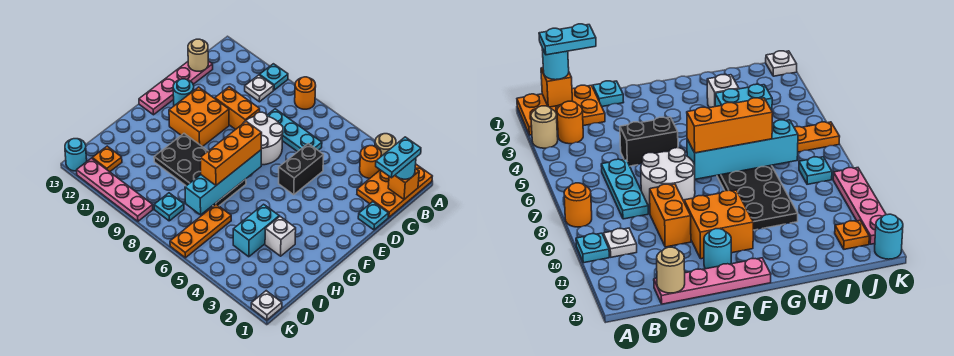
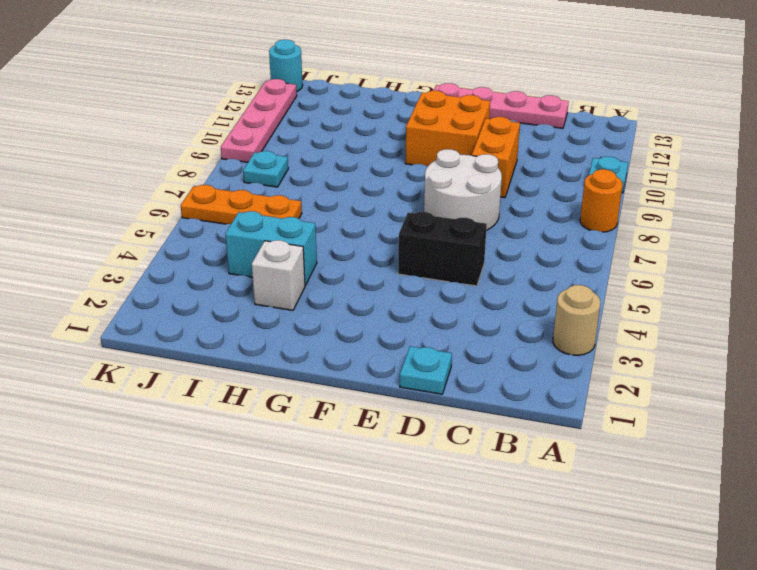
none -> orange plate A1:C2 level 1
none -> orange round brick B3 level 1
none -> white plate B10 level 1

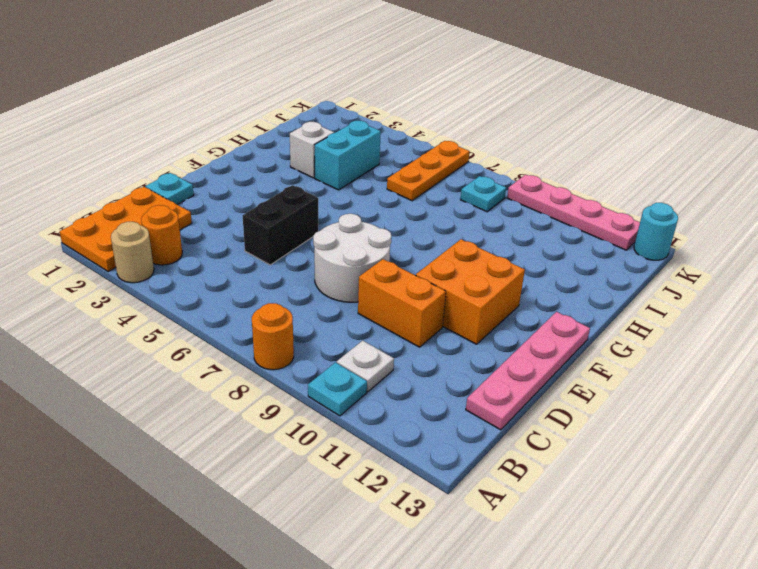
none -> cyan plate C6:C8 level 1
none -> cyan round brick E12 level 1
none -> black plate G7:H10 level 1

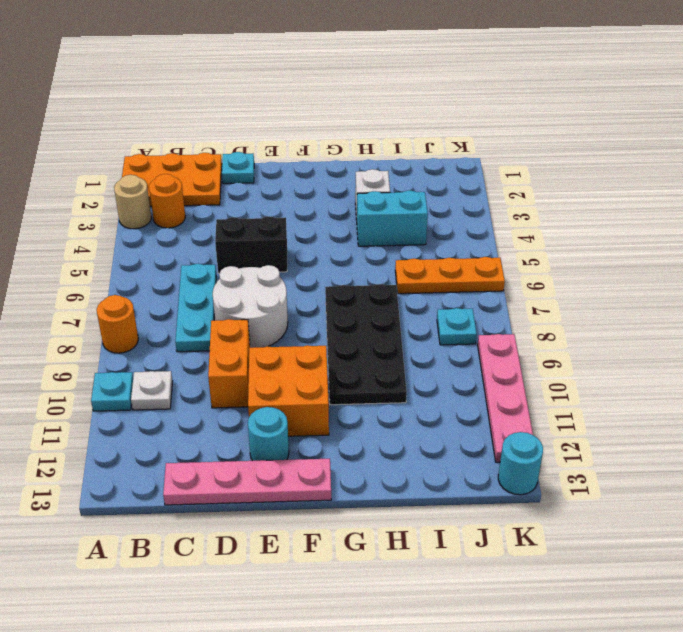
none -> orange plate J12 level 1
none -> white plate K1 level 1
none -> orange brick B1 level 2

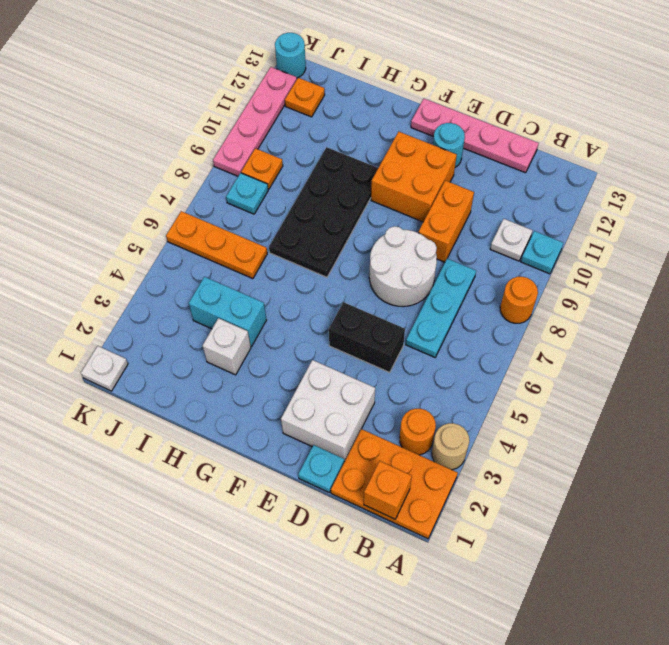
white brick D2:E3 level 1 -> none
orange plate J9 level 1 -> none
none -> tan round brick C13 level 2
none -> cyan brick F7:I7 level 2
none -> cyan round brick B1 level 3

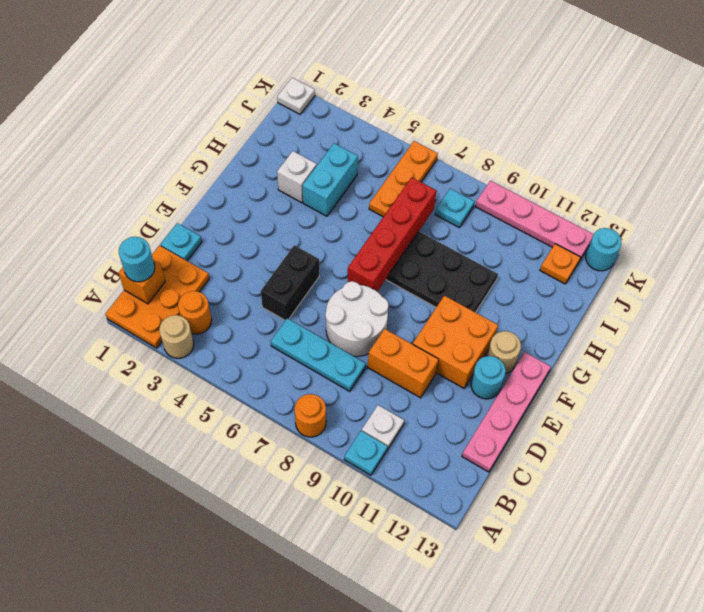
red brick F7:I7 level 2 -> cyan brick F7:I7 level 2
tan round brick F12 level 1 -> tan round brick C13 level 2
none -> orange brick F7:H7 level 3
none -> cyan plate B1:C1 level 4

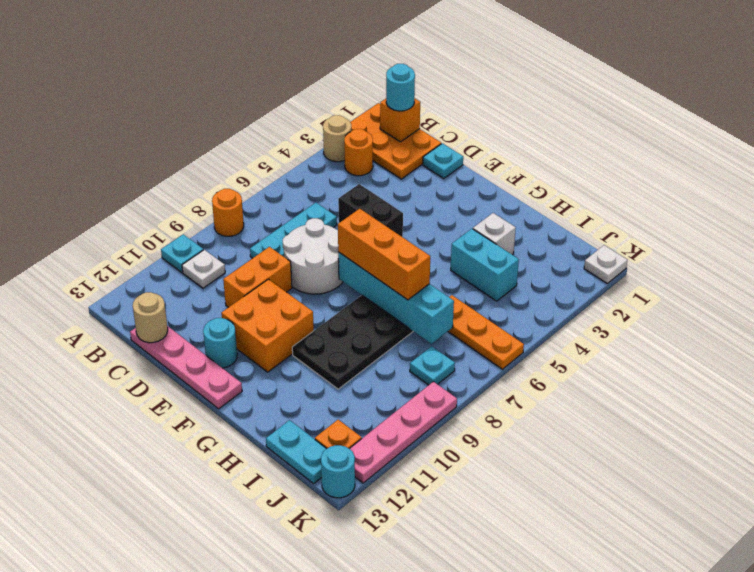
cyan plate I13:J13 level 1 -> cyan plate B1:C1 level 4

